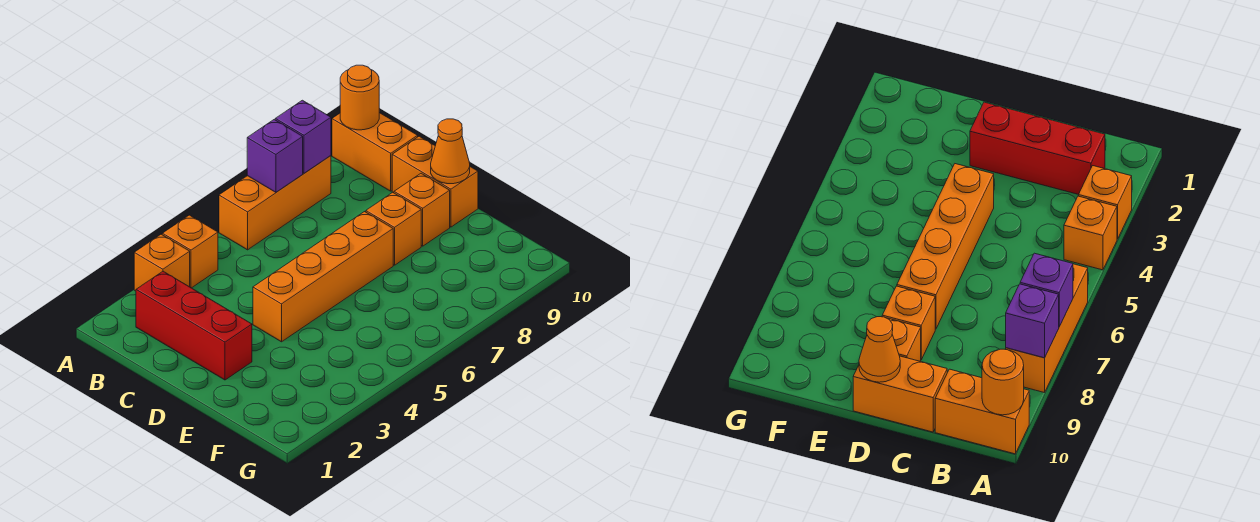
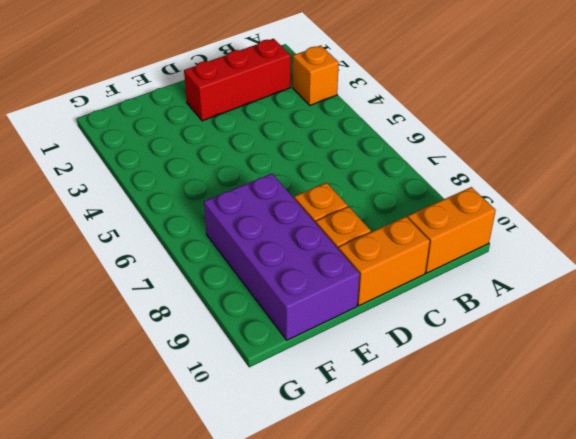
purple brick E7:F10 level 1 -> none
none -> orange brick A4 level 1
none -> orange brick A6:A8 level 1
none -> orange brick D4:D7 level 1

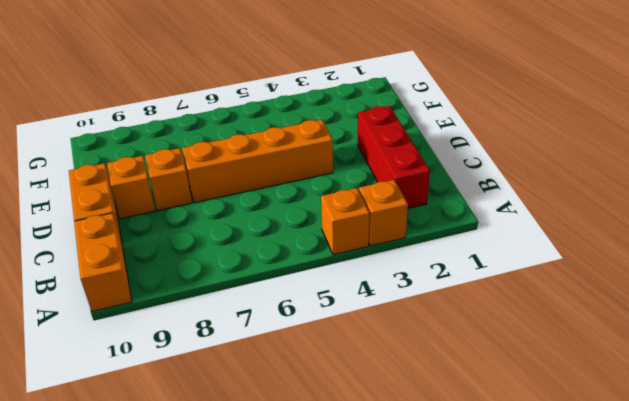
none -> orange brick A6:A8 level 1
none -> purple brick A7 level 2
none -> purple brick A8 level 2

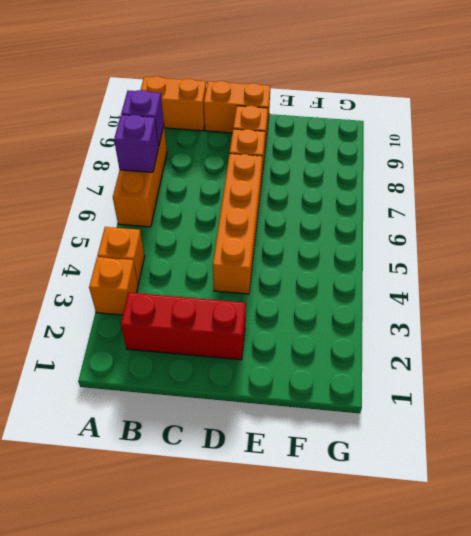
none -> orange round brick A10 level 2
none -> orange cone D10 level 2

